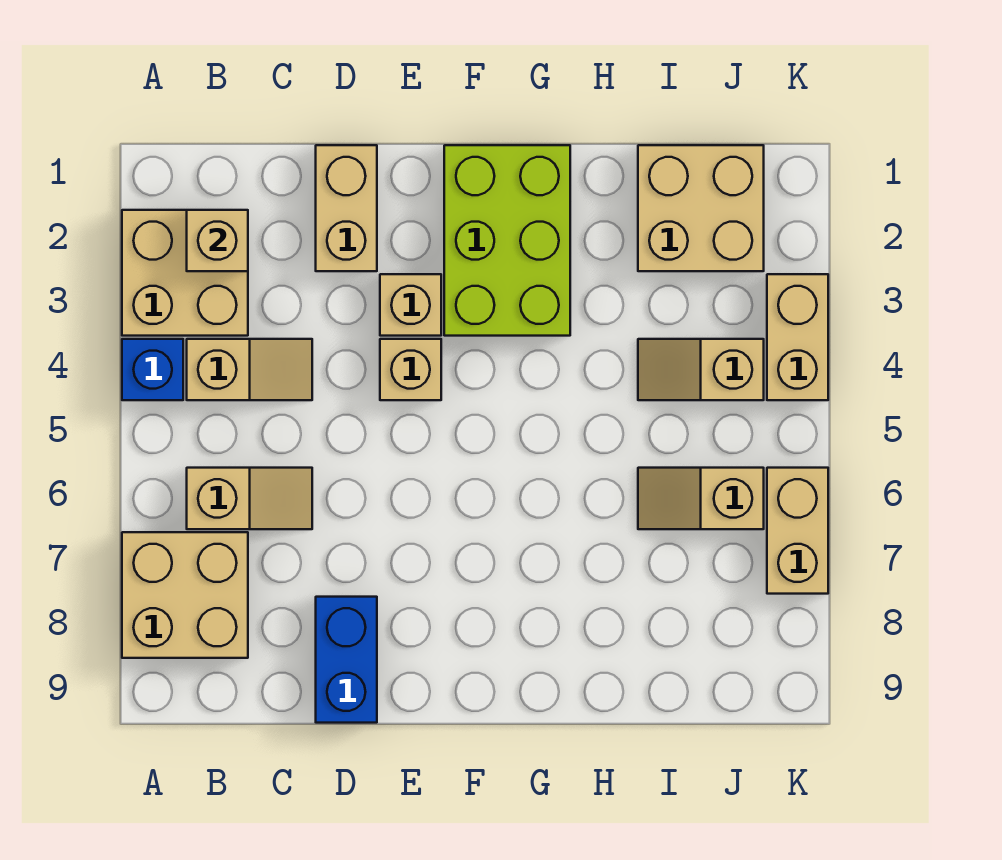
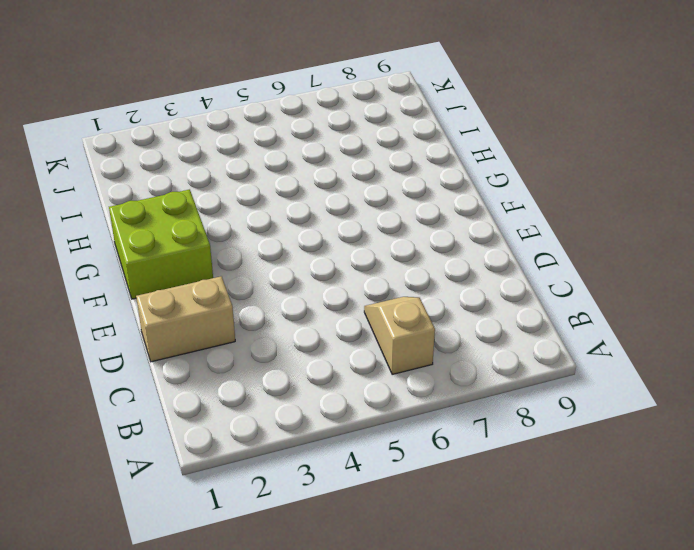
lime brick F1:G2 level 1 -> lime brick F1:G3 level 1
none -> tan brick A2:B3 level 1
none -> blue brick A4 level 1
none -> tan brick A7:B8 level 1

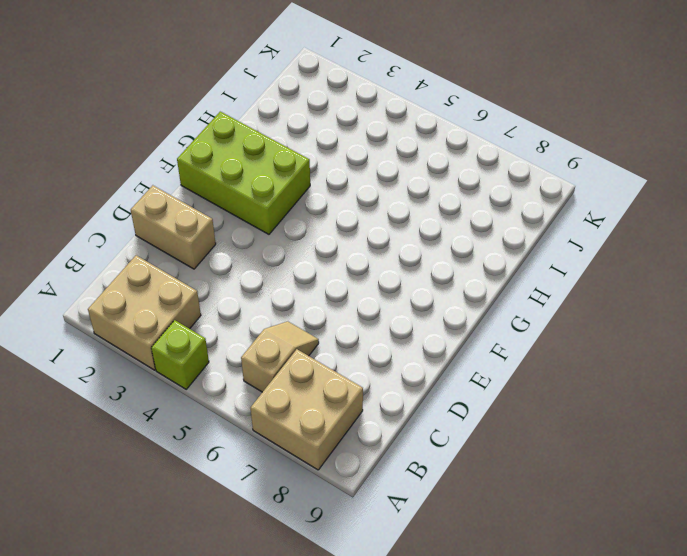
lime brick A4 level 1 -> blue brick A4 level 1
none -> tan slope B4:C4 level 1 top B
none -> blue brick D8:D9 level 1
none -> tan brick E3 level 1

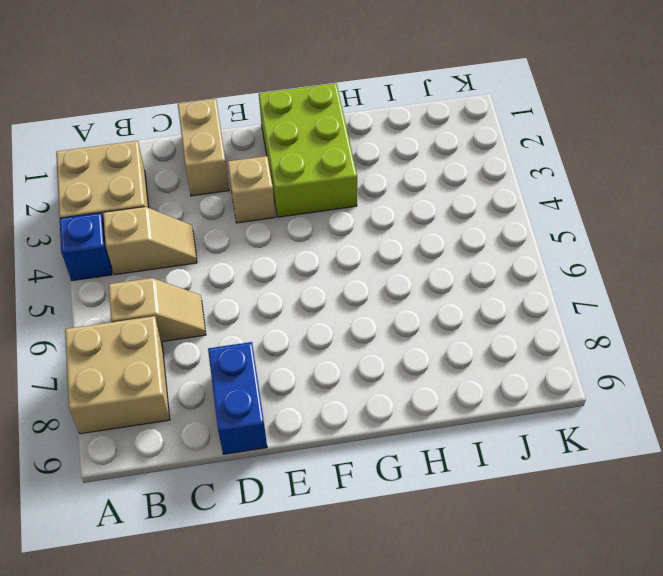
none -> tan brick E4 level 1
none -> tan brick I1:J2 level 1
none -> tan slope I4:J4 level 1 top J

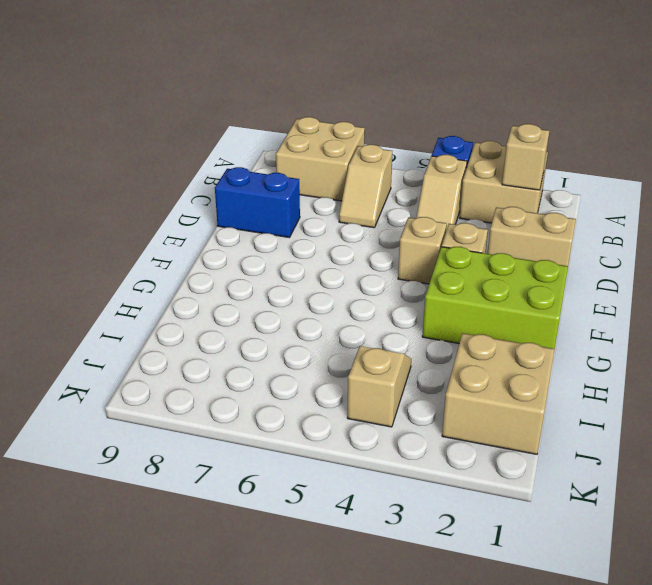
none -> tan slope I6:J6 level 1 top J
none -> tan brick K3:K4 level 1
none -> tan brick K6:K7 level 1

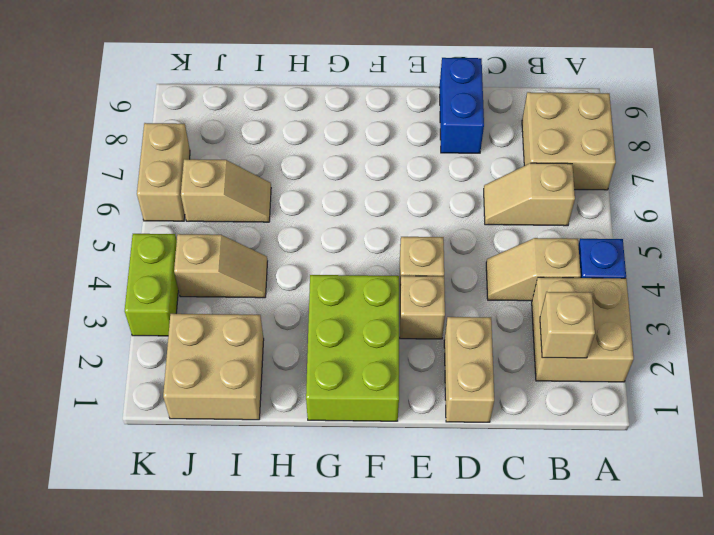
lime brick K3:K4 level 1 -> tan brick K3:K4 level 1

